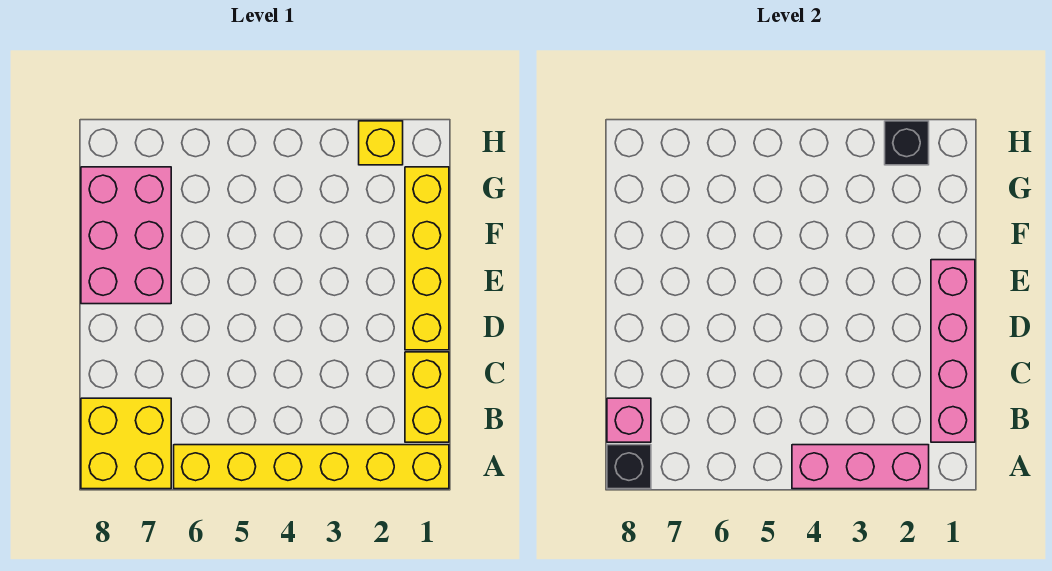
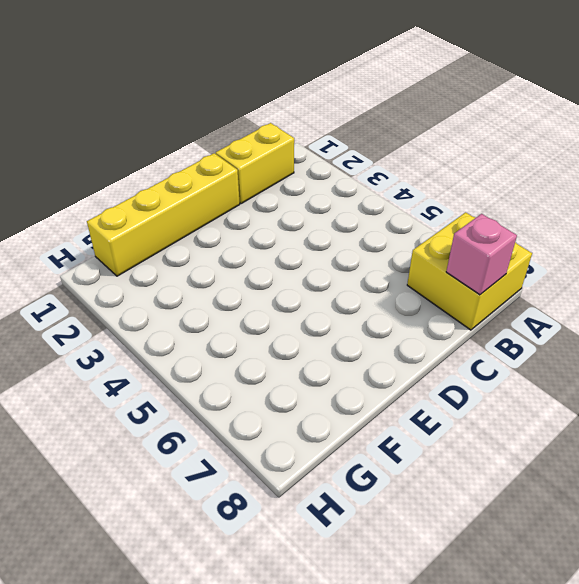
none -> yellow brick A1:A6 level 1
none -> pink brick E7:G8 level 1

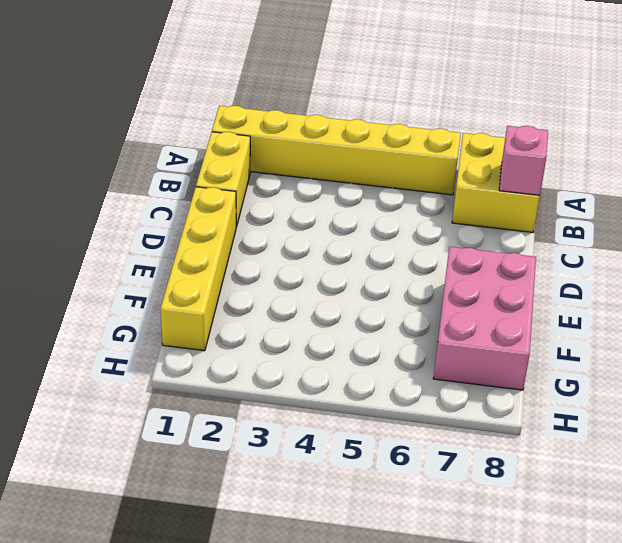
none -> yellow brick H2 level 1
none -> pink brick A2:A4 level 2

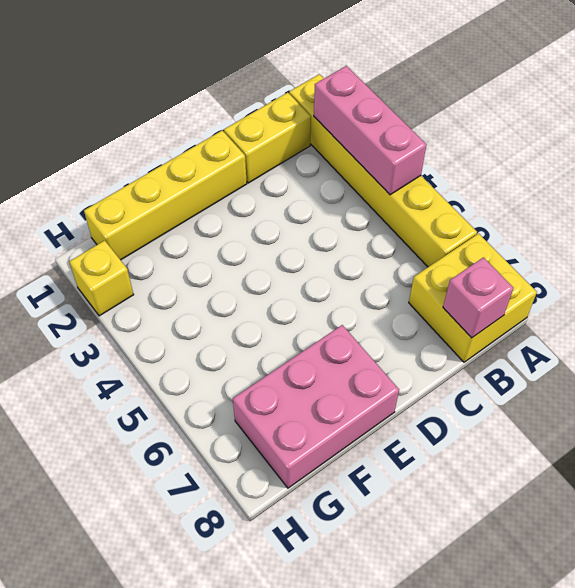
none -> black brick A8 level 2
none -> pink brick B1:E1 level 2

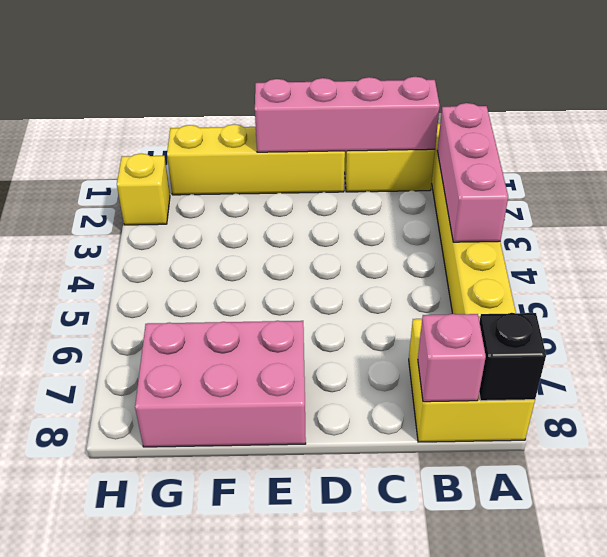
none -> black brick H2 level 2

